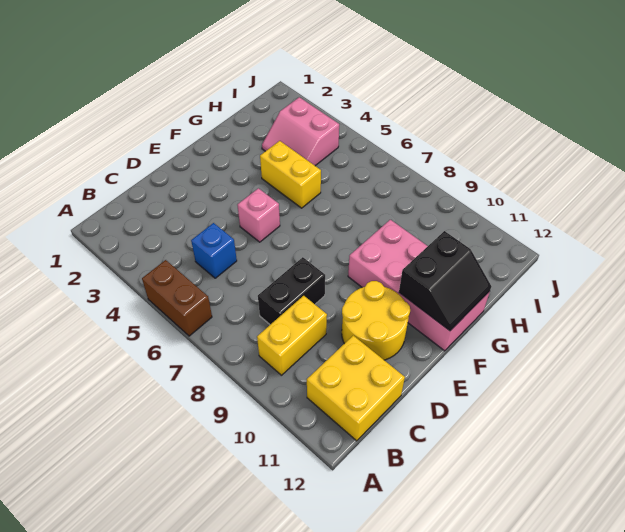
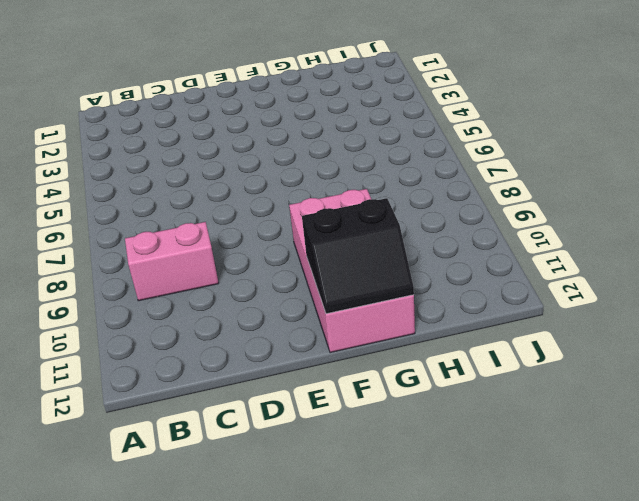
pink brick B9:C9 level 1 -> yellow brick B9:C9 level 1
none -> brown brick A5:A6 level 1
none -> yellow brick B11:C12 level 1

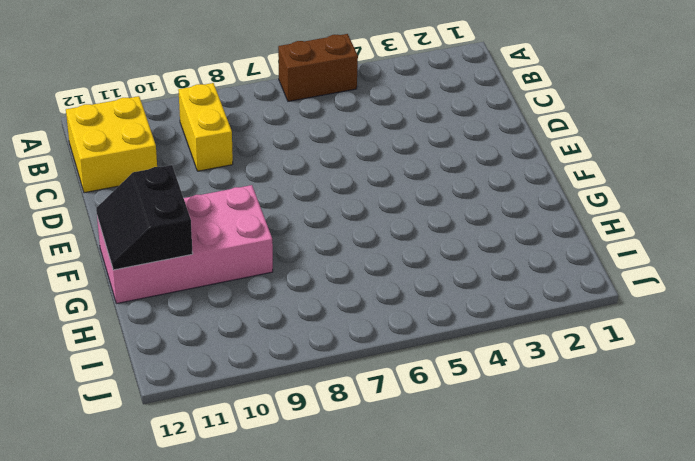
none -> blue brick C5 level 1
none -> black brick C8:D8 level 1

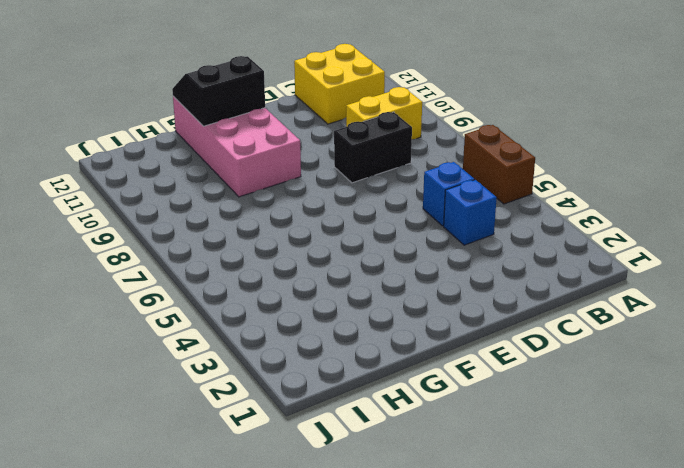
blue brick C4 level 1 -> none
none -> yellow round brick D10:E11 level 1
none -> pink brick E5 level 1

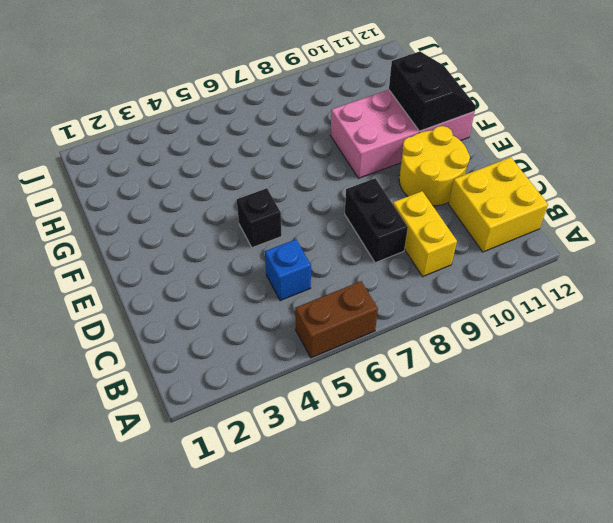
black brick E5 level 1 -> pink brick E5 level 1
none -> yellow brick G4:G5 level 1
none -> pink slope H3:I4 level 1 top I

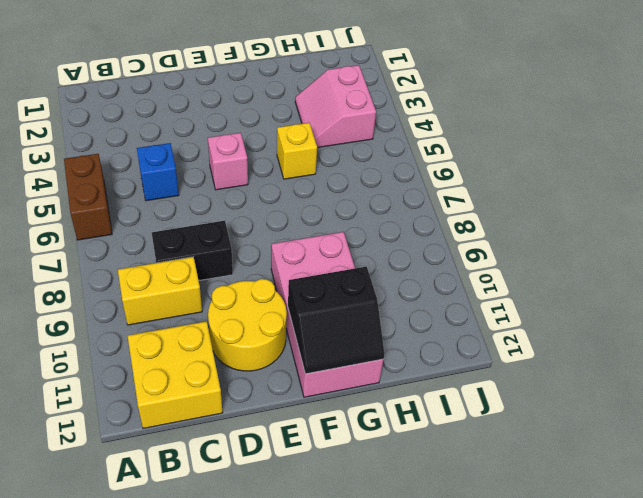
yellow brick G5 level 1 -> yellow brick G4:G5 level 1

